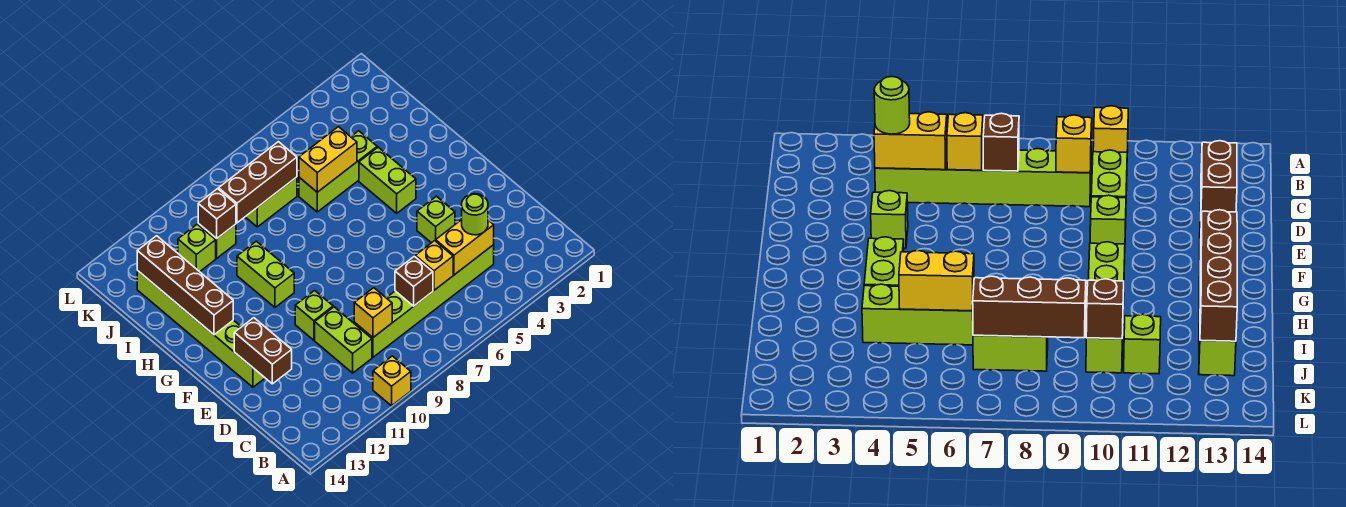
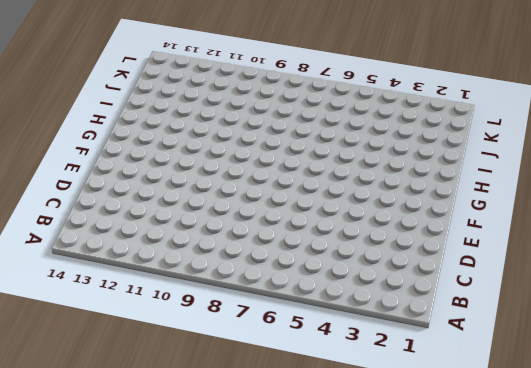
none -> yellow brick A10 level 1
none -> lime brick C4:C9 level 1
none -> lime brick C10:D10 level 1

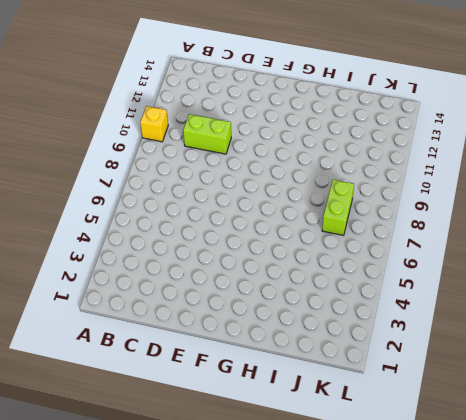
none -> lime brick C4:C9 level 1
none -> lime brick E4 level 1
none -> lime brick E10 level 1

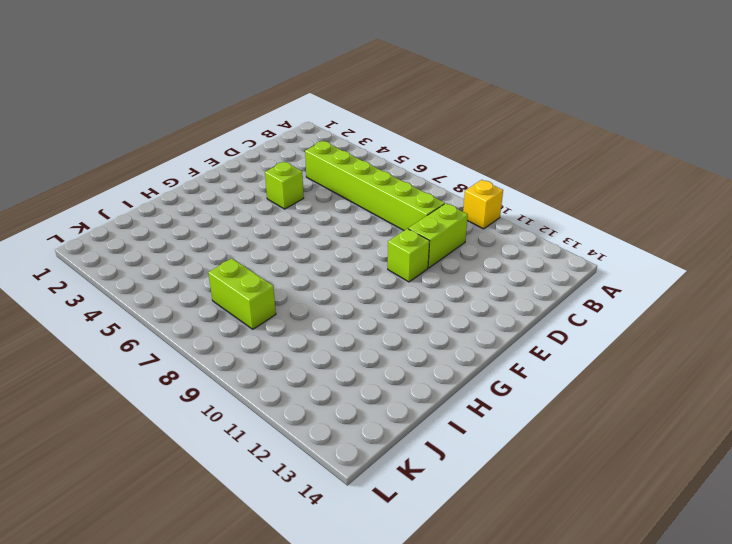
none -> lime brick E13:J13 level 1
none -> lime brick G4:H4 level 1
none -> lime brick G10:H10 level 1

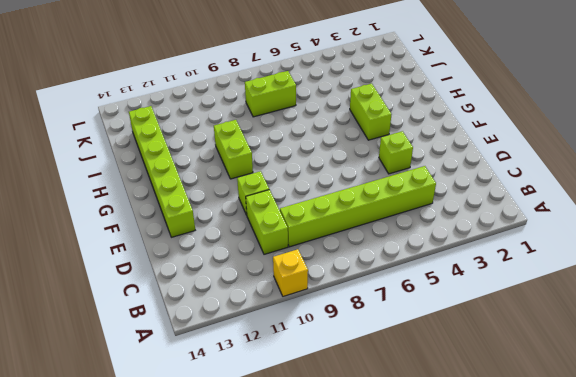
none -> lime brick I4:I6 level 1
none -> lime brick J10 level 1
none -> lime brick J11 level 1

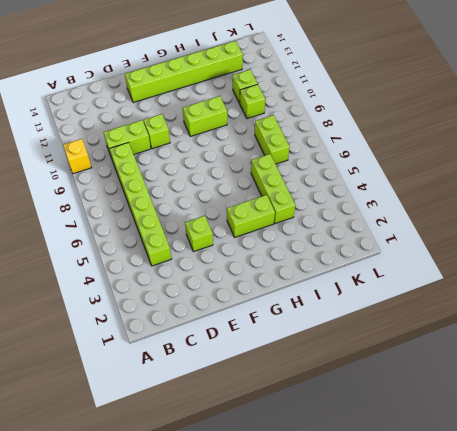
none -> yellow brick C4:C5 level 2
none -> yellow brick C6 level 2
none -> brown brick C7 level 2

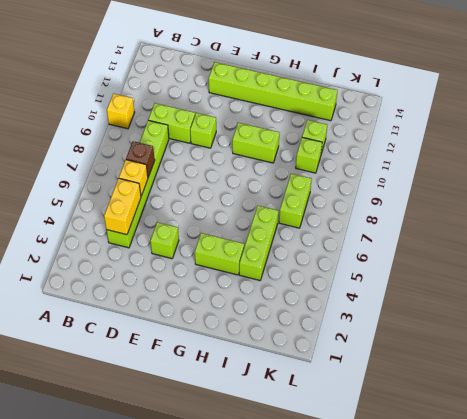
none -> yellow brick C9 level 2
none -> brown brick D13:E13 level 2
none -> brown brick G13:J13 level 2

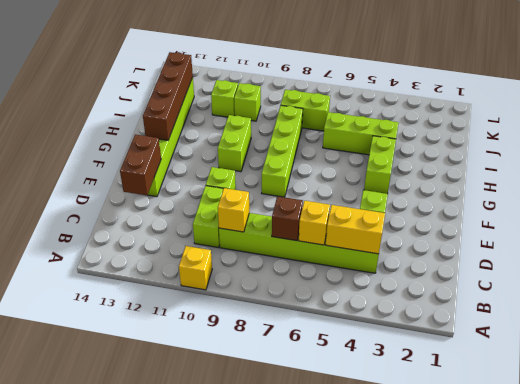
lime brick F8:I8 level 1 -> none
none -> yellow brick I5:I6 level 2
none -> brown brick J7:J9 level 2
none -> brown brick J10 level 2

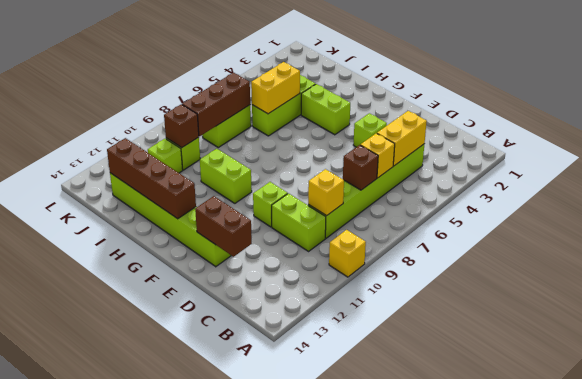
none -> lime round brick C4 level 3

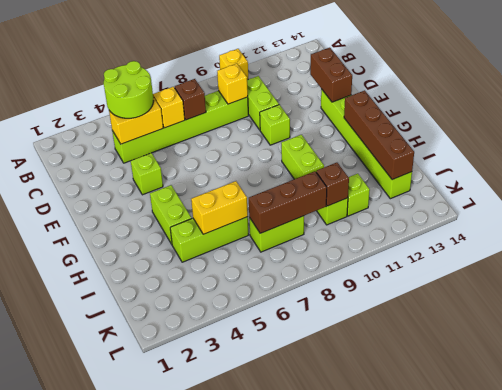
lime round brick B4:C5 level 3 -> lime round brick C4 level 3

